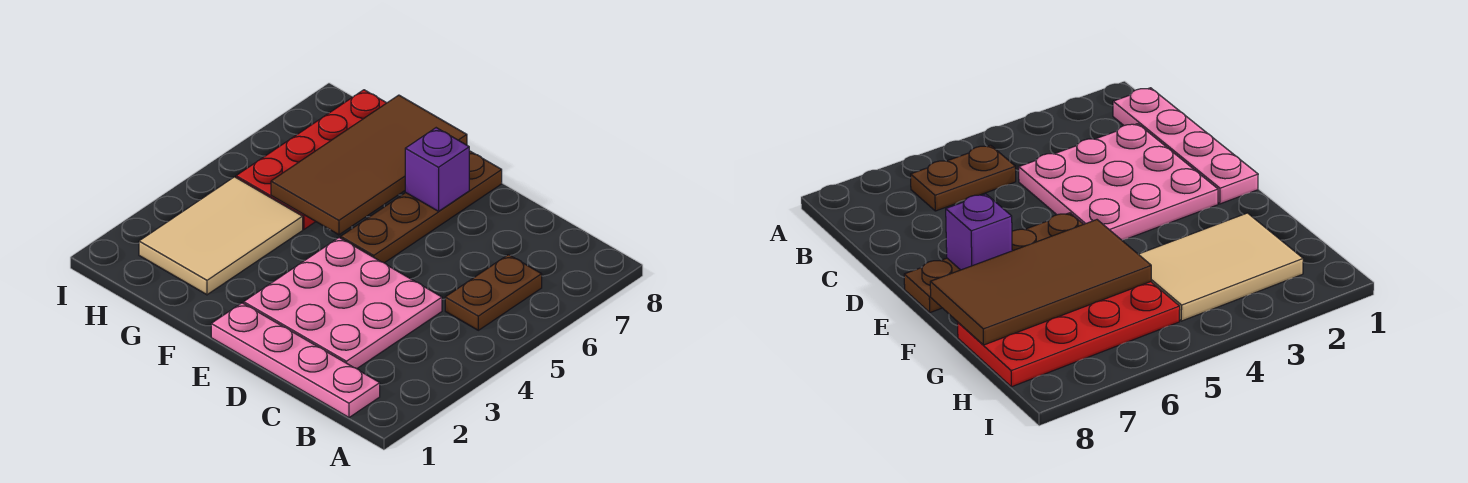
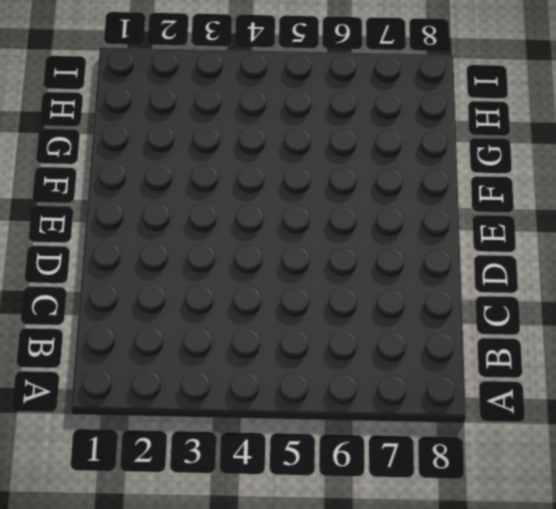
none -> pink plate B1:E1 level 1
none -> brown plate B5:B6 level 1

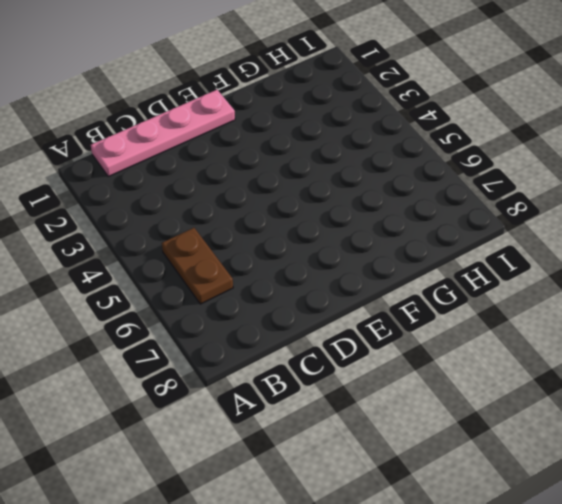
none -> pink plate C2:E4 level 1
none -> brown plate E5:E8 level 1

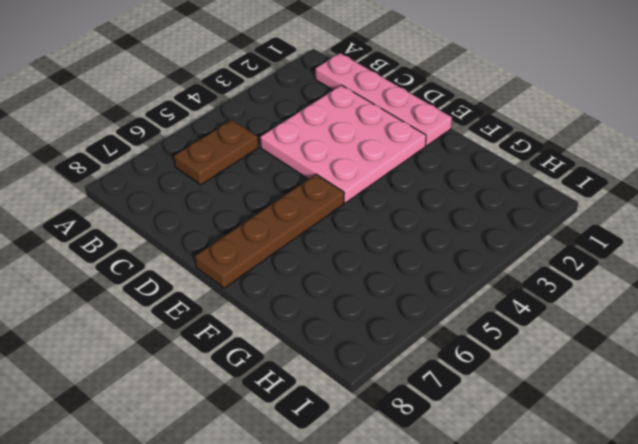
none -> tan tile G2:H4 level 1
none -> red plate G5:H8 level 1

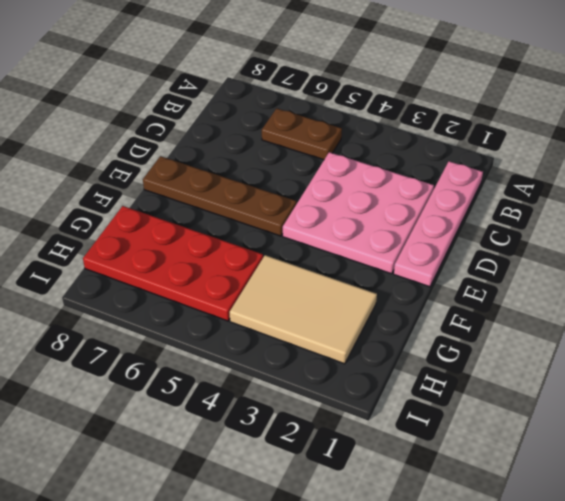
none -> purple brick E7 level 2
none -> brown tile F5:G8 level 2

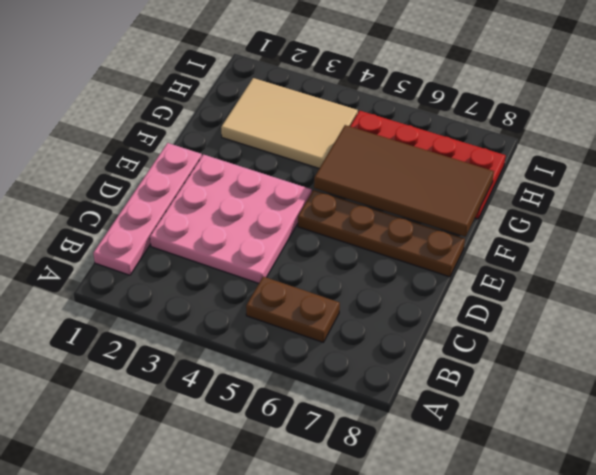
none -> purple brick E7 level 2

